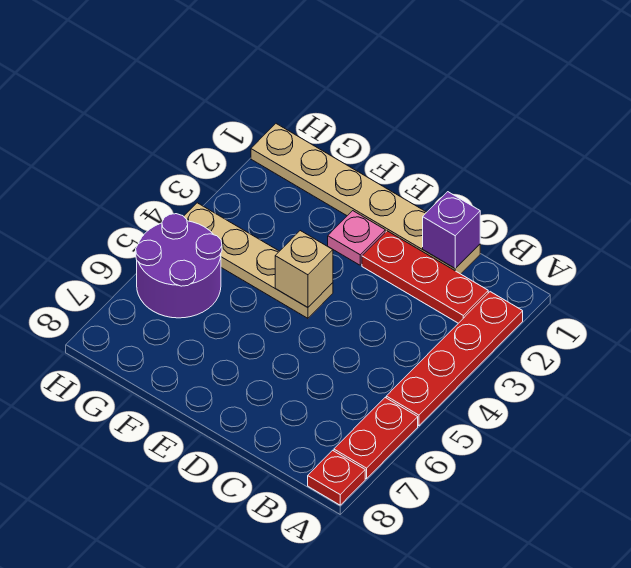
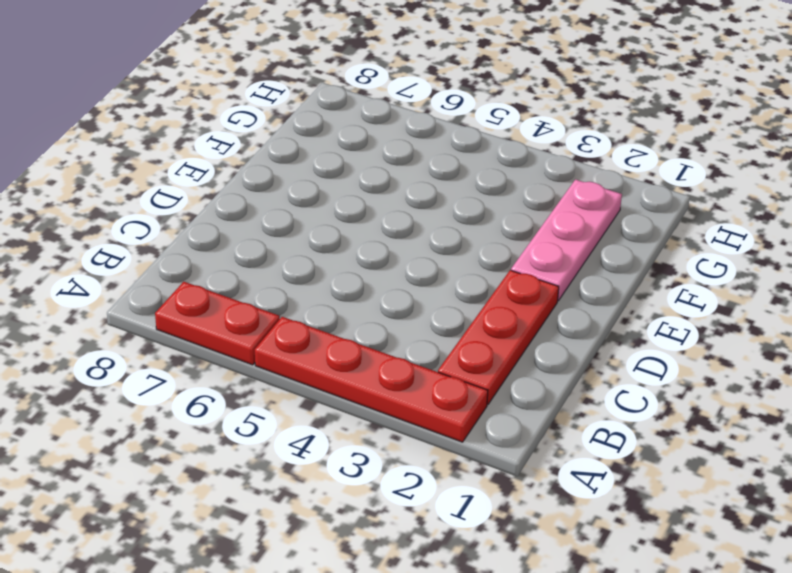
pink plate E2:G2 level 1 -> pink plate E2 level 1
none -> red plate A8 level 1
none -> tan plate C1:H1 level 1

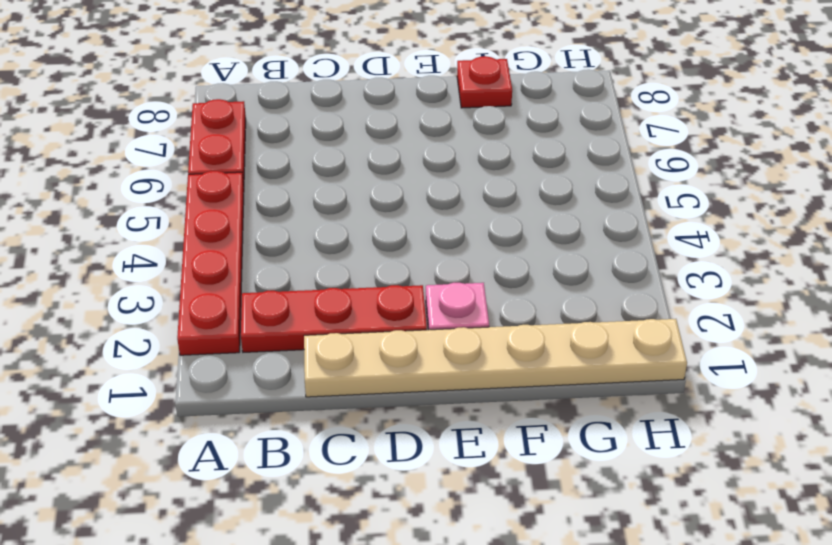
red plate F8 level 1 -> red plate A8 level 1
none -> tan plate E4:H4 level 1
none -> purple round brick G5:H6 level 1

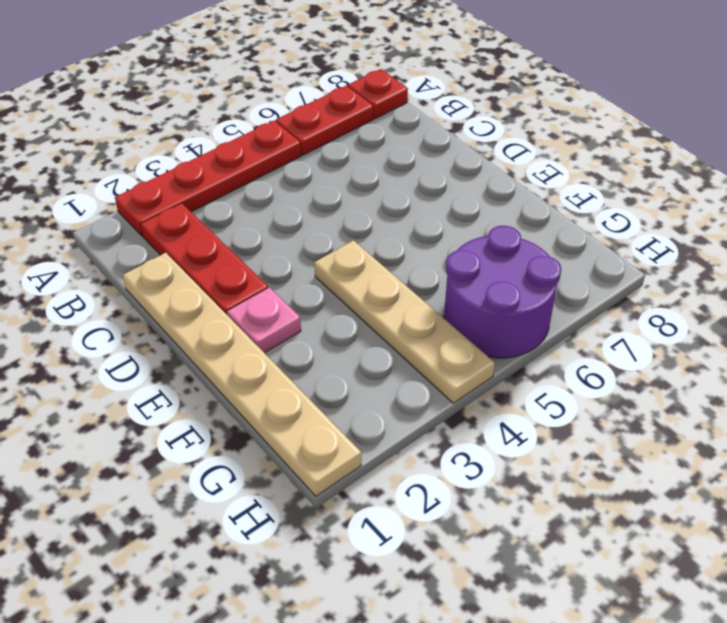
none -> purple brick C1 level 2
none -> tan brick E4 level 2

